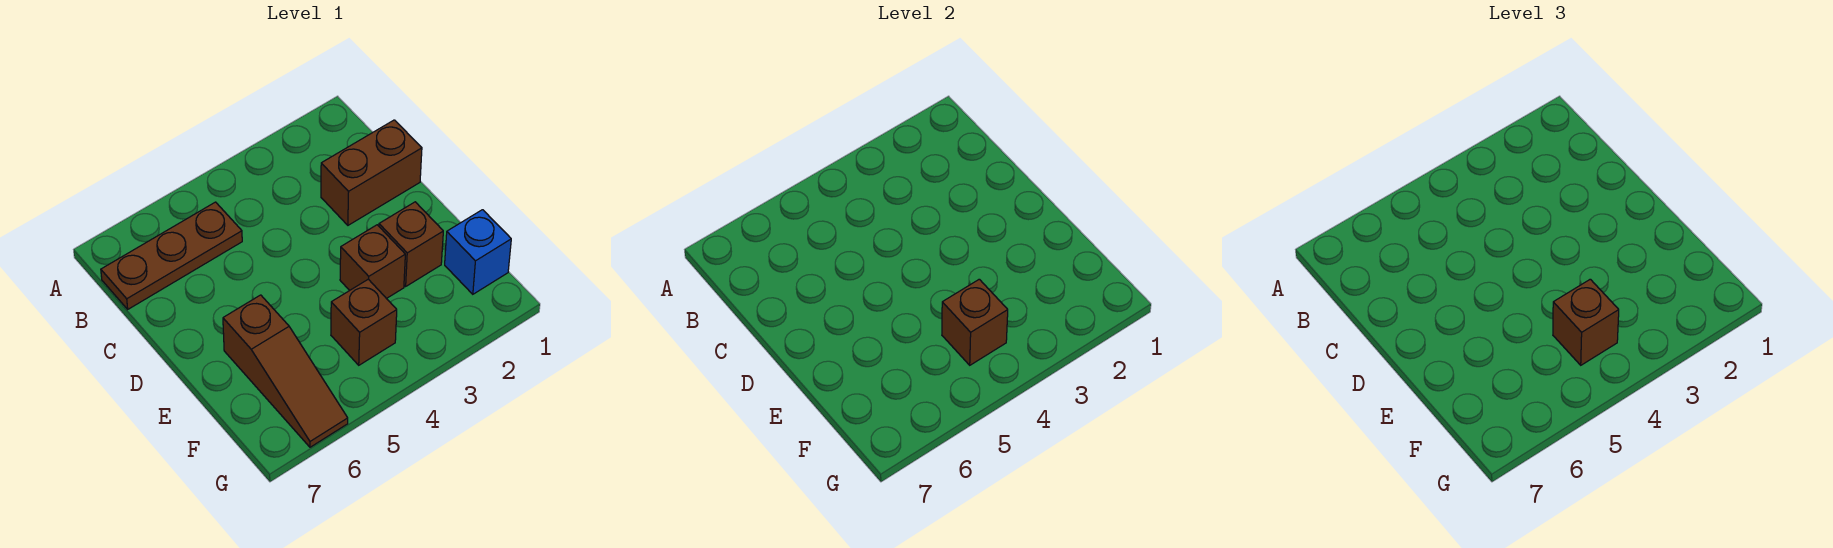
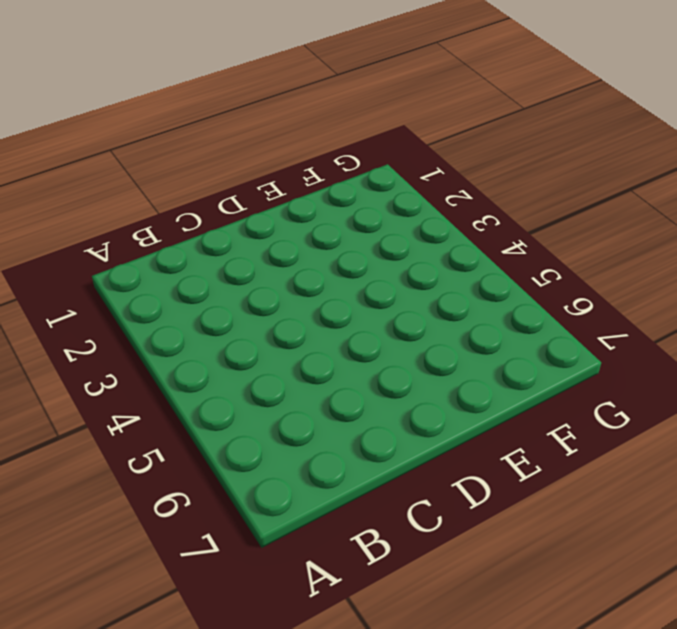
none -> brown plate B5:B7 level 1
none -> brown brick C1:C2 level 1

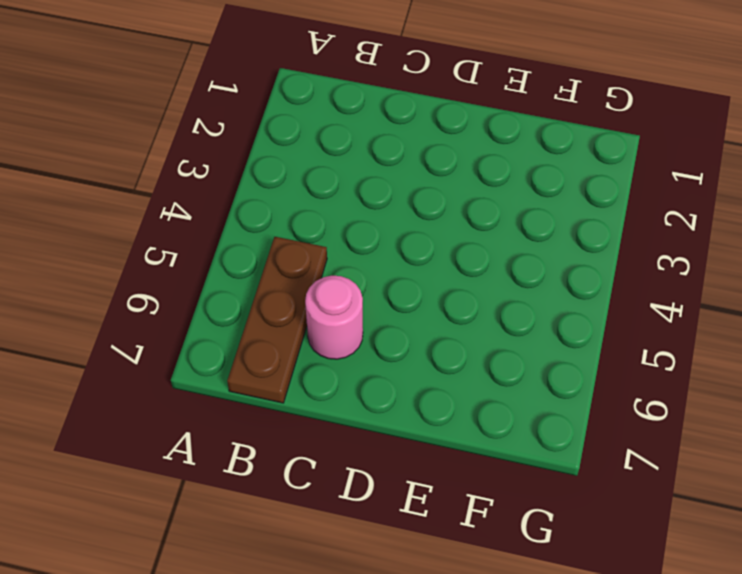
pink round brick C6 level 1 -> none
none -> brown brick C1:C2 level 1
none -> brown brick E2 level 1

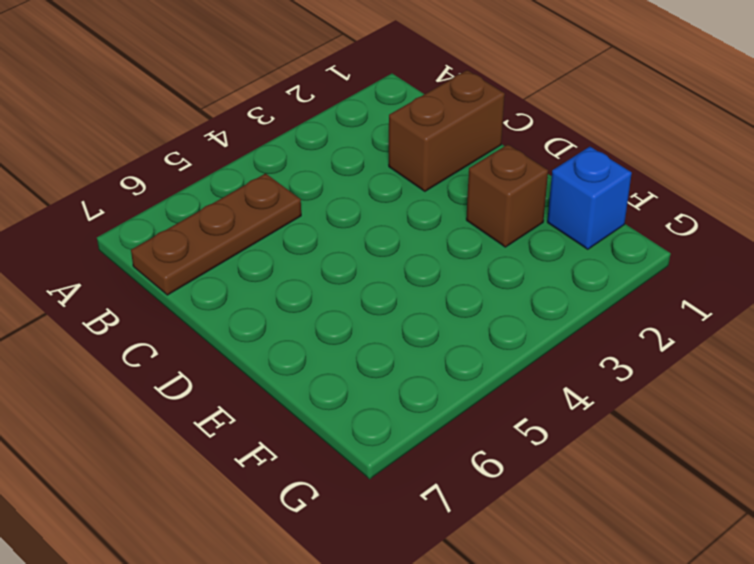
none -> brown brick E3 level 1
none -> brown slope E6:G6 level 1 top E

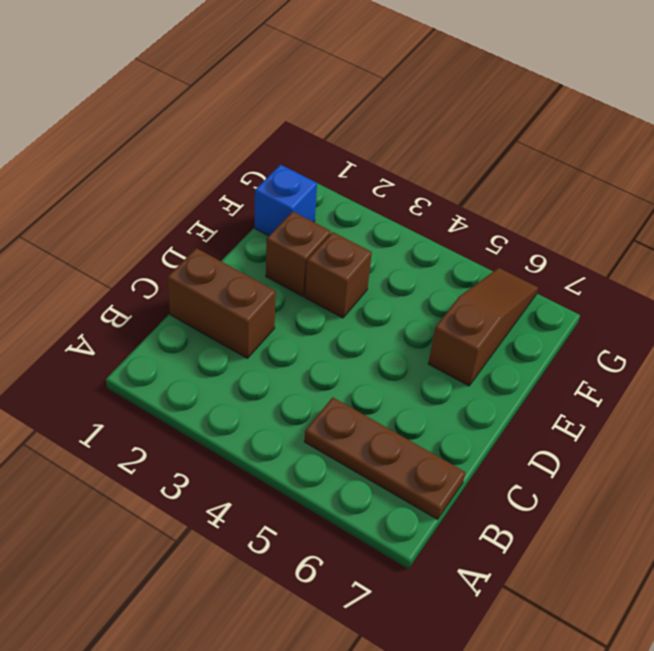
none -> brown brick F4 level 1
none -> brown brick F4 level 2

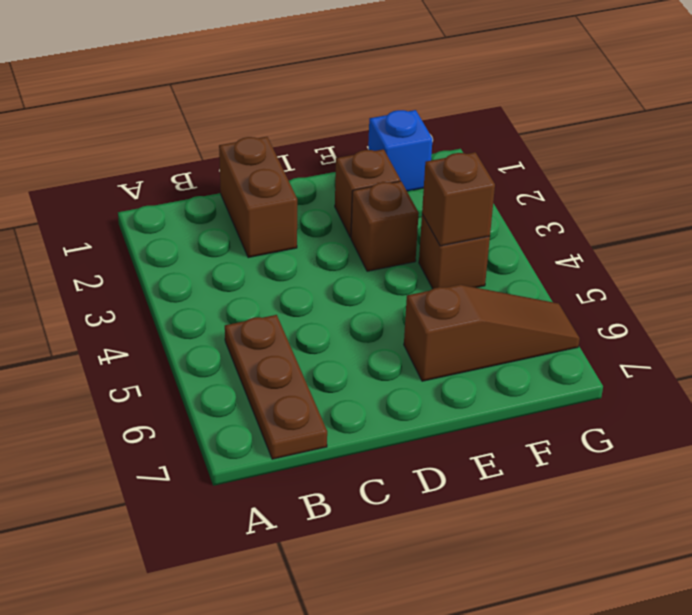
none -> brown brick F4 level 3

